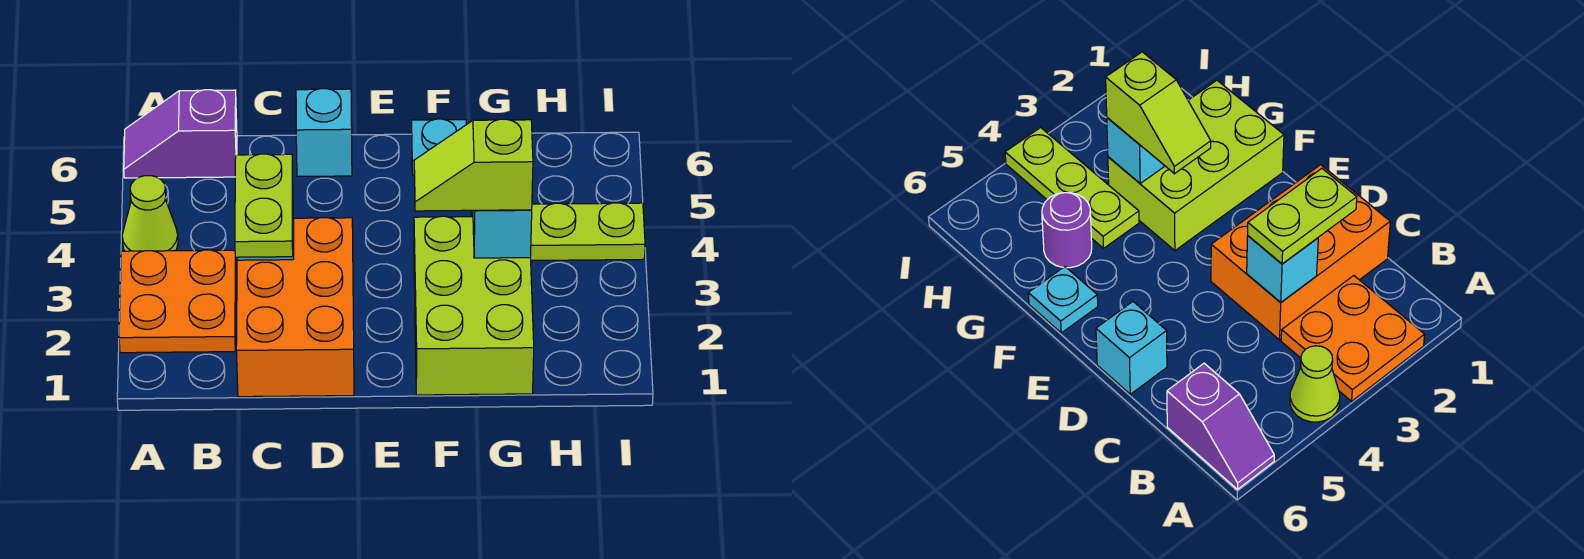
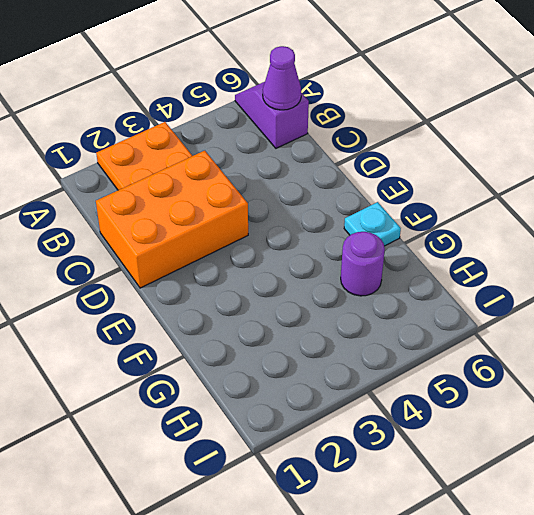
purple cone B6 level 2 -> none
none -> lime cone A4 level 1
none -> cyan brick D6 level 1
none -> lime brick F1:G3 level 1

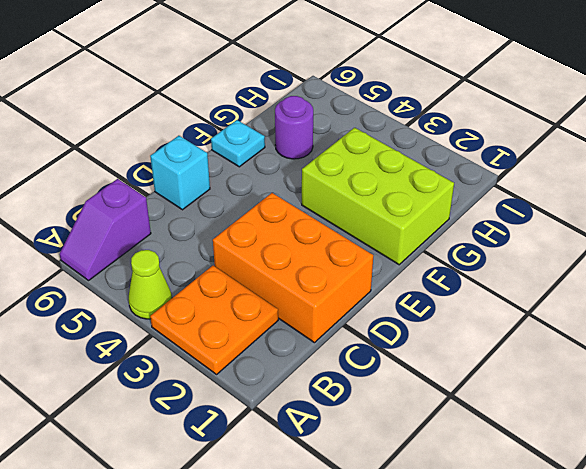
none -> lime plate G4:I4 level 1
none -> cyan brick C3 level 2
none -> cyan brick G3 level 2

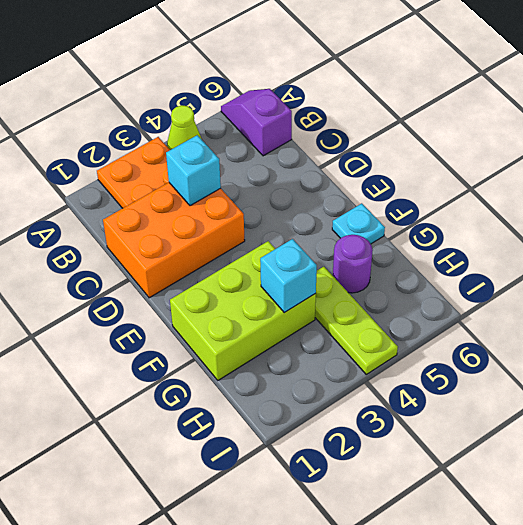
none -> cyan brick D6 level 1
none -> lime plate C2:C3 level 3
none -> lime slope F3:G3 level 3 top G

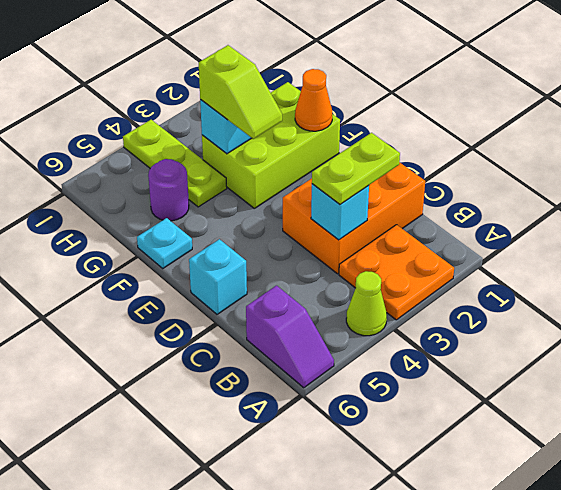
orange cone F1 level 2 -> none

